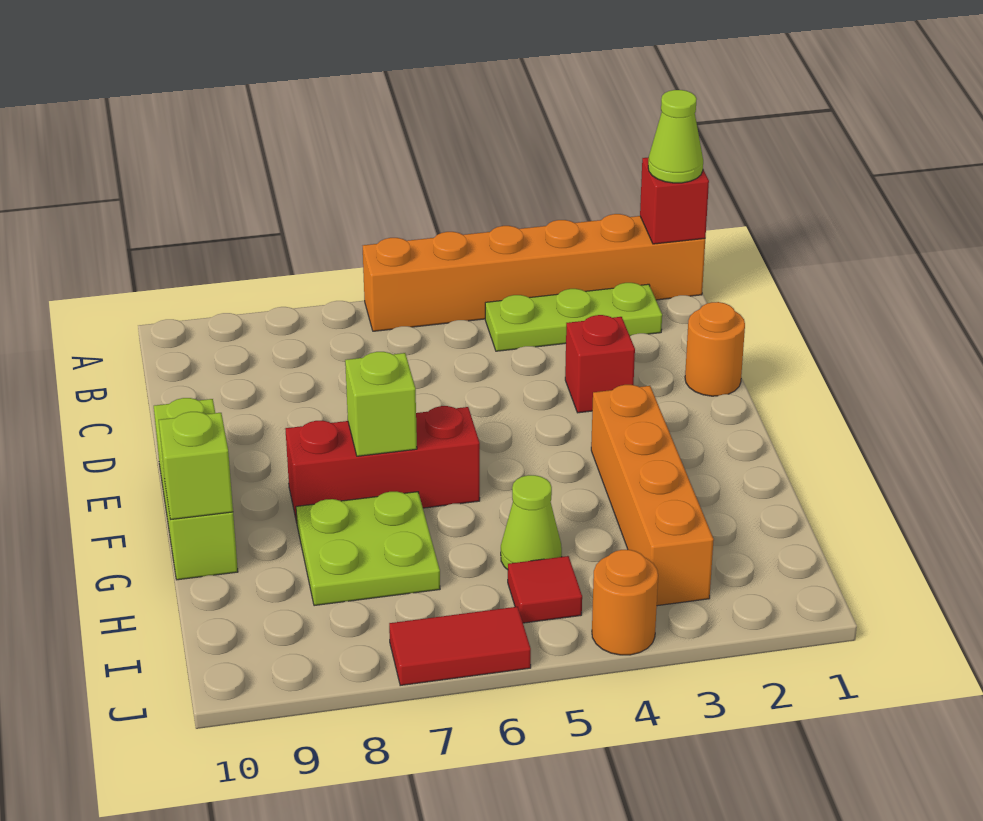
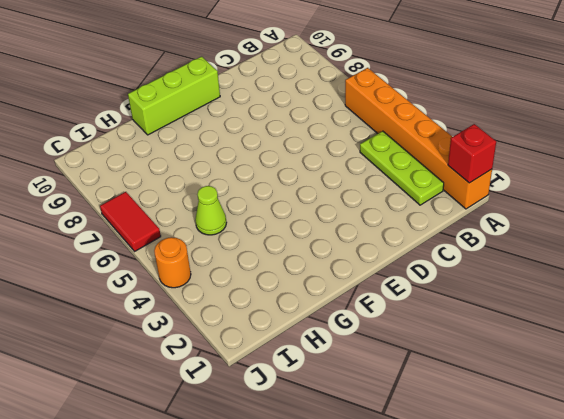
none -> orange round brick D1 level 1
none -> red brick D3 level 1
none -> orange brick F3:I3 level 1

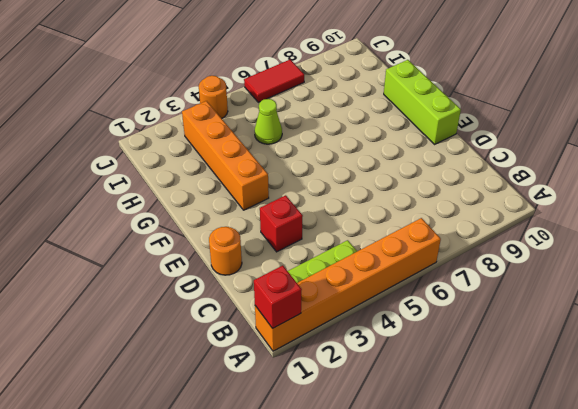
none -> red brick F6:F8 level 1
none -> lime plate G7:H8 level 1
none -> red tile I5 level 1

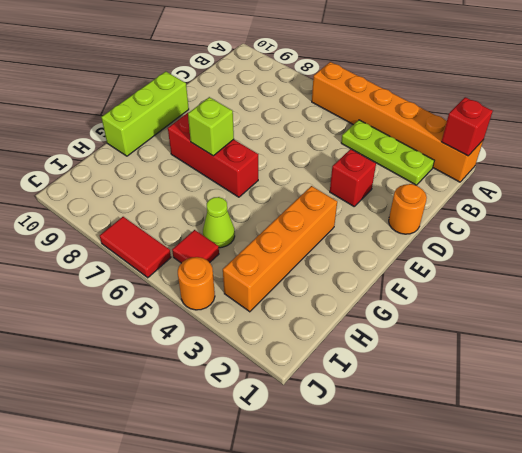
none -> lime plate G7:H8 level 1
none -> lime brick G10 level 2
none -> lime cone A1 level 3

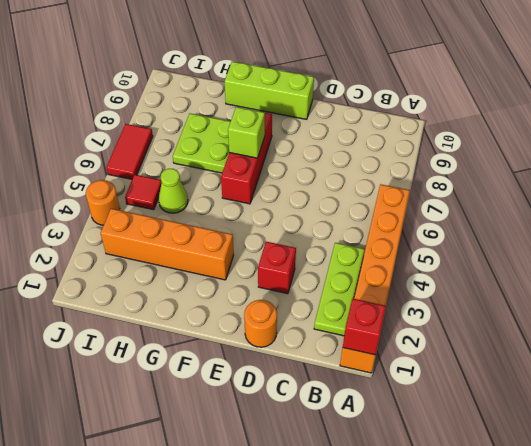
none -> lime brick G10 level 2
none -> lime cone A1 level 3

